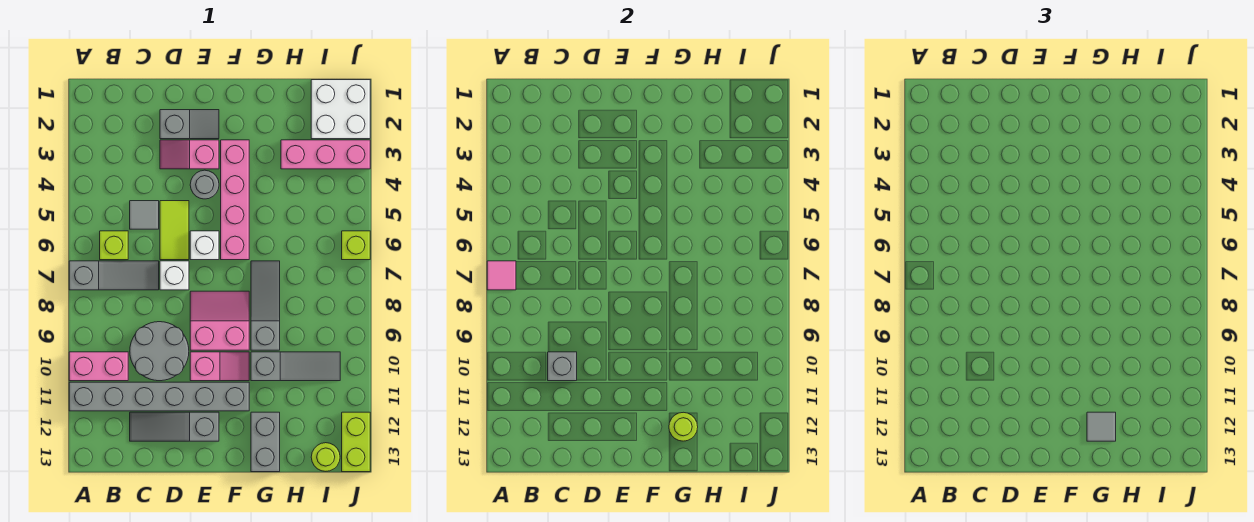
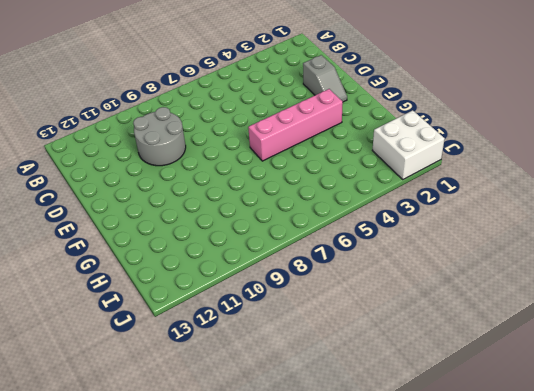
none -> grey slope A7:C7 level 1 top A
none -> pink brick A10:B10 level 1
none -> grey brick A11:F11 level 1

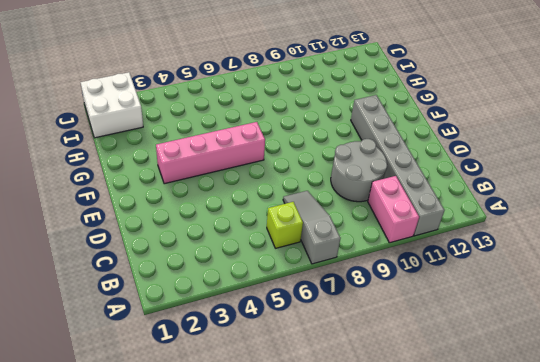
none -> grey tile C5 level 1
none -> grey slope C12:E12 level 1 top E
none -> grey slope D2:E2 level 1 top D

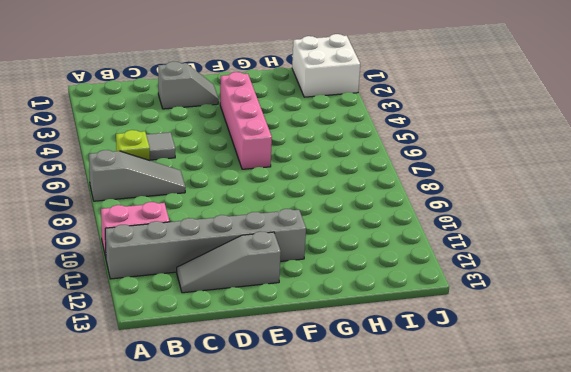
none -> grey round brick C9:D10 level 1
none -> pink slope D3:E3 level 1 top E
none -> lime tile D5:D6 level 1

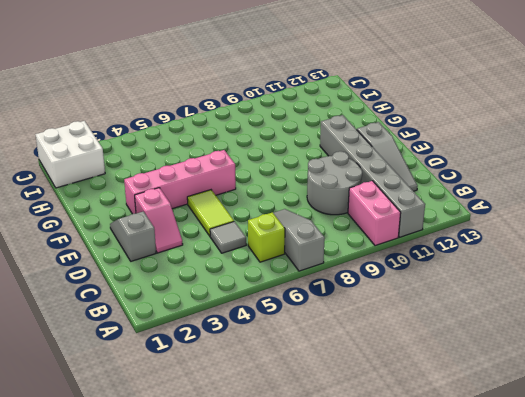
lime tile D5:E5 level 1 -> lime tile D5:D6 level 1
none -> white brick D7 level 1
none -> grey round brick E4 level 1
none -> white brick E6 level 1

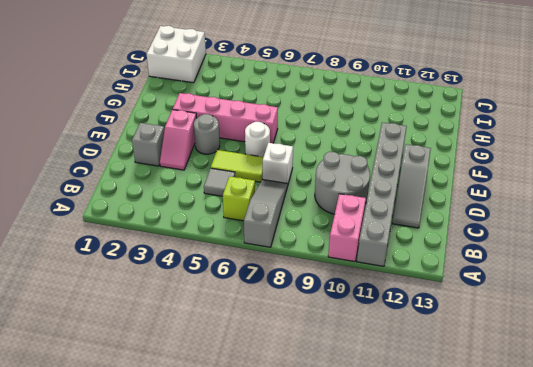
white round brick E6 level 1 -> white brick E6 level 1
none -> pink slope E8:F9 level 1 top 9
none -> pink slope E10:F10 level 1 top E
none -> grey slope G7:G9 level 1 top 9

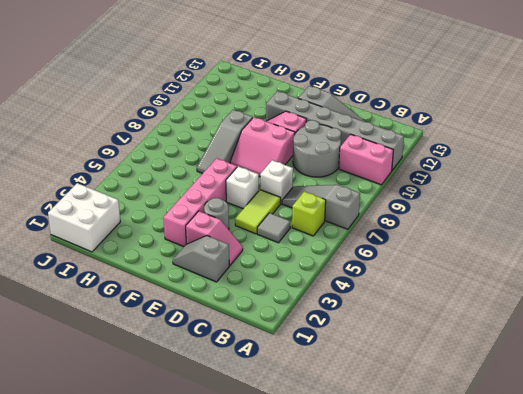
none -> grey slope G10:I10 level 1 top G
none -> grey brick G12:G13 level 1
none -> pink brick H3:J3 level 1

